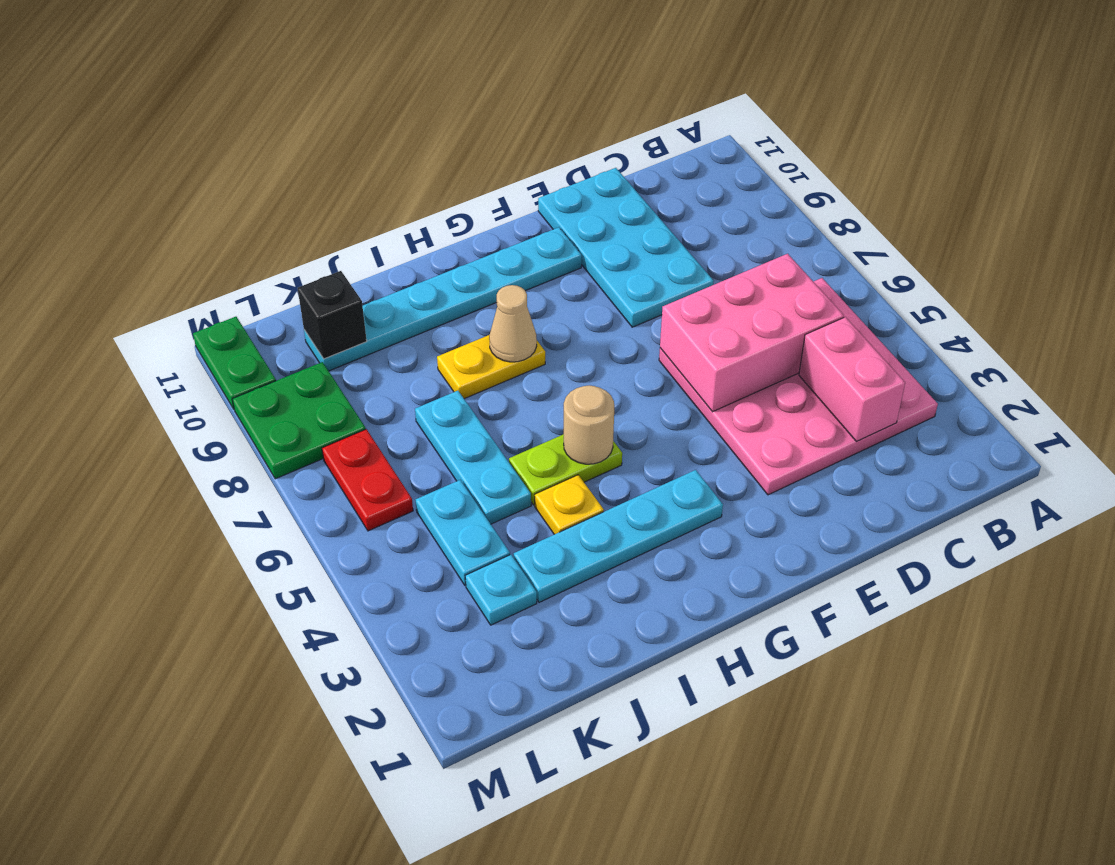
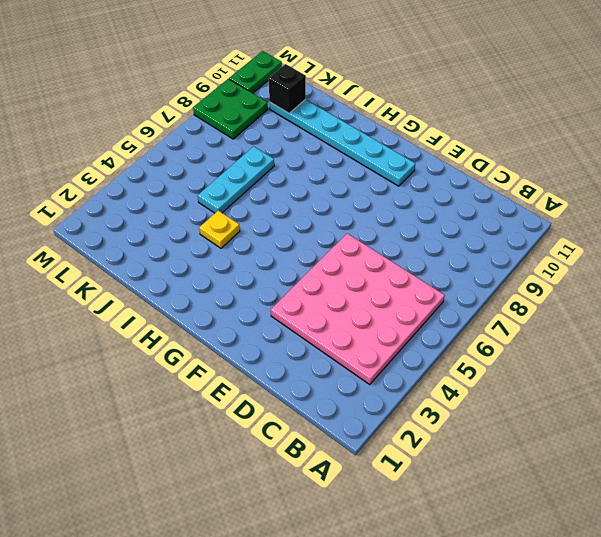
none -> cyan plate D8:E11 level 1
none -> cyan plate G3:J3 level 1
none -> lime plate H5:I5 level 1

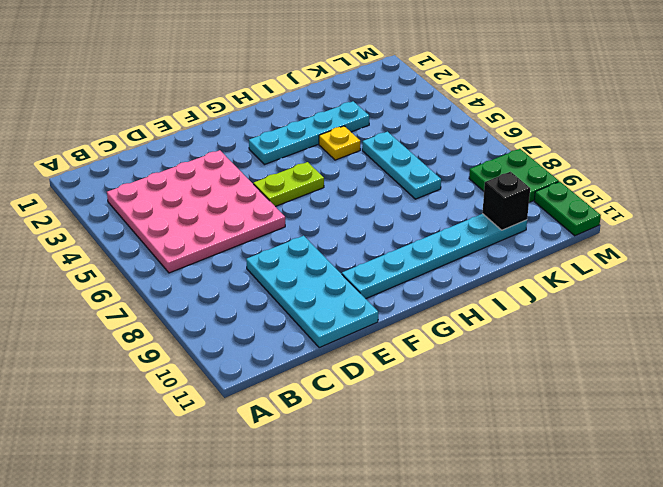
lime plate F5:G5 level 1 -> lime plate H5:I5 level 1
none -> yellow plate H8:I8 level 1
none -> cyan plate K3 level 1
none -> cyan plate K4:K5 level 1

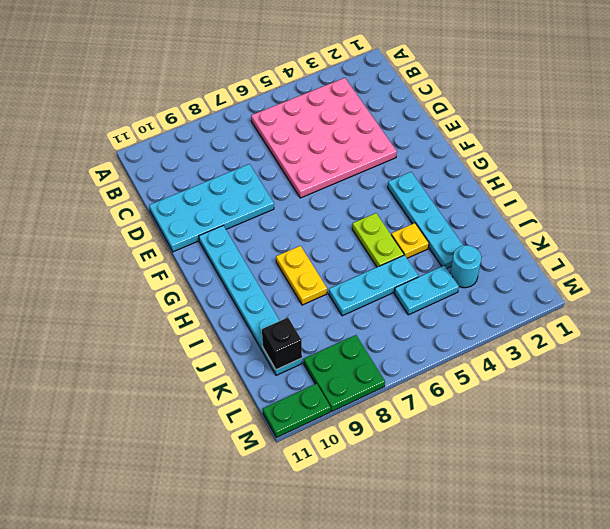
cyan round brick K3 level 1 -> cyan plate K3 level 1
none -> red plate L6:L7 level 1
none -> pink brick C3:C4 level 2
none -> pink brick C5:E6 level 2

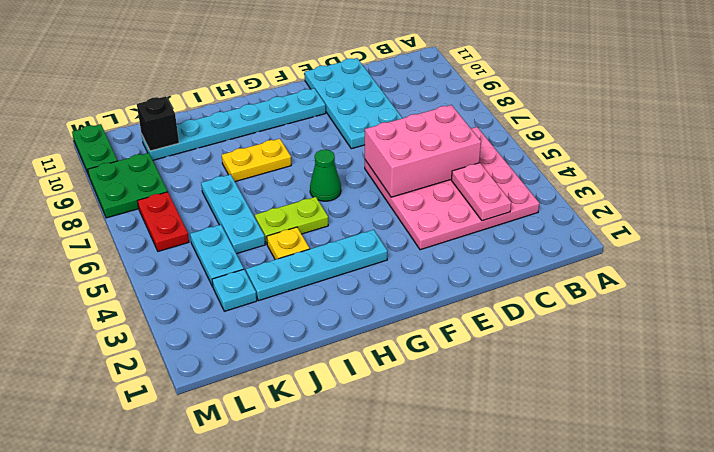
pink plate C3:C4 level 2 -> pink brick C3:C4 level 2
green cone G6 level 1 -> none
none -> tan round brick H5 level 2
none -> tan cone H8 level 2

